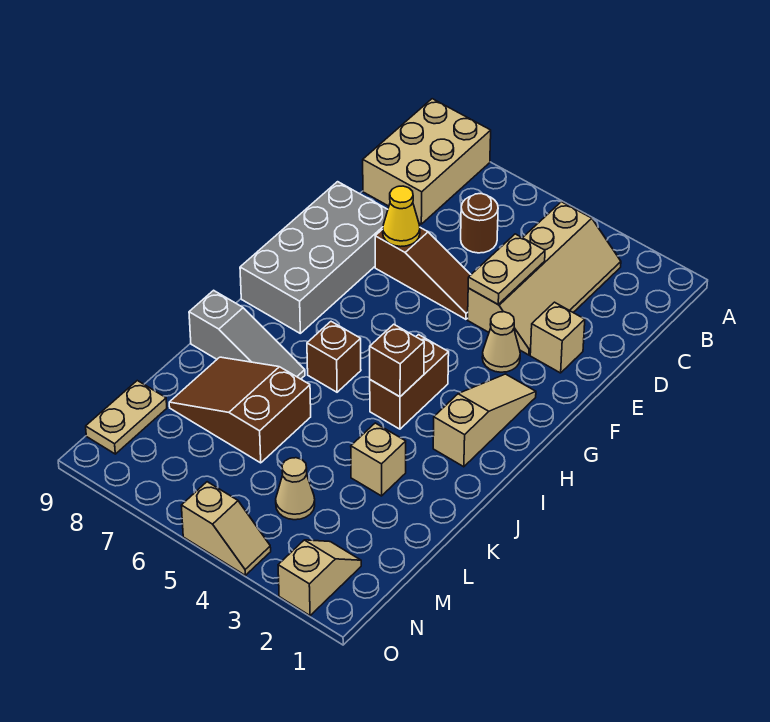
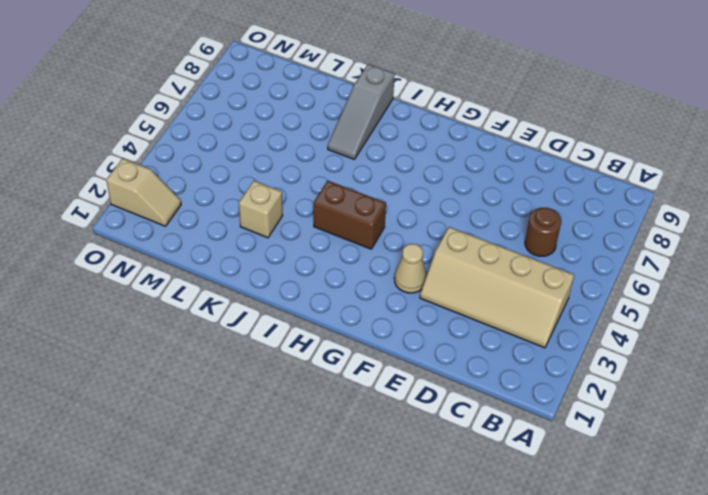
none -> tan brick A8:C9 level 1
none -> tan brick E2 level 1
none -> brown slope E5:E7 level 1 top 7

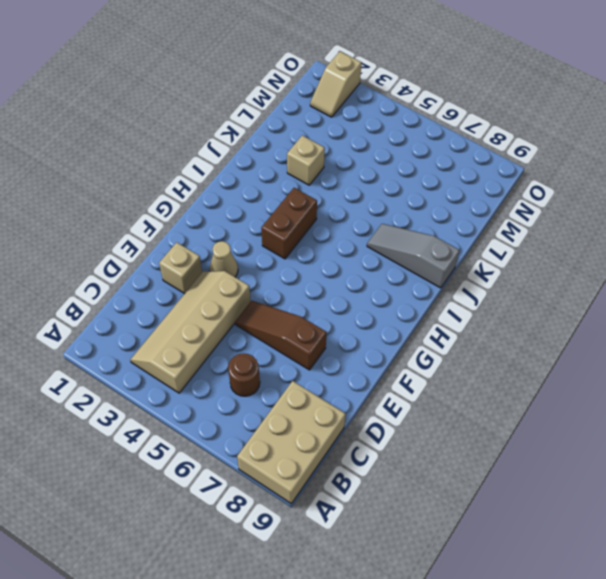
none -> grey brick E8:H9 level 1
none -> tan slope G2:I2 level 1 top I
none -> brown brick I6 level 1

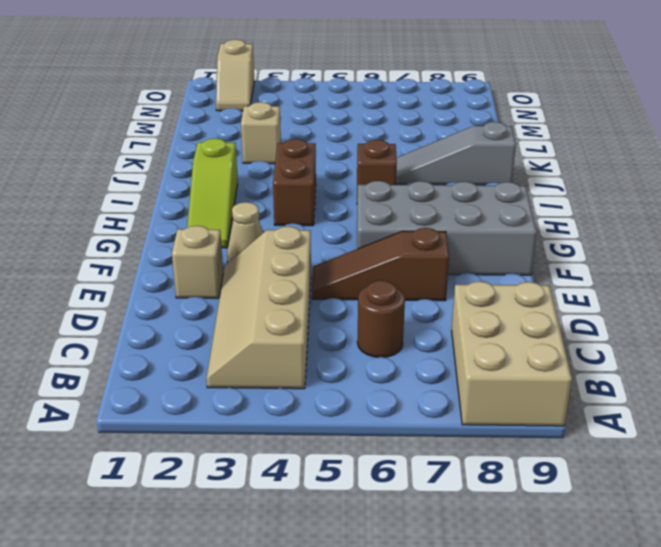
grey brick F6:G9 level 1 -> grey brick E8:H9 level 1
lime slope G2:I2 level 1 top I -> tan slope G2:I2 level 1 top I
none -> brown slope K6:L8 level 1 top 6
none -> tan cone M4 level 1
none -> tan plate M9:N9 level 1

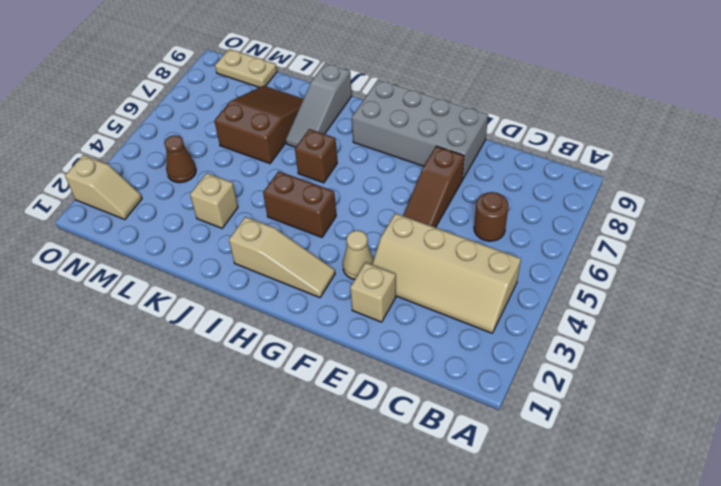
brown cone M4 level 1 -> tan cone M4 level 1
none -> tan brick A8:C9 level 1
none -> tan slope O4:O5 level 1 top 5
none -> tan plate D4:E4 level 2

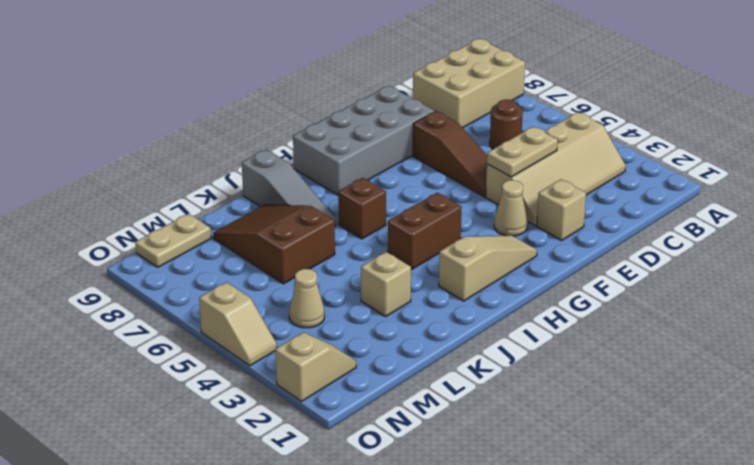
none -> yellow cone E7 level 2
none -> brown brick I4 level 2

